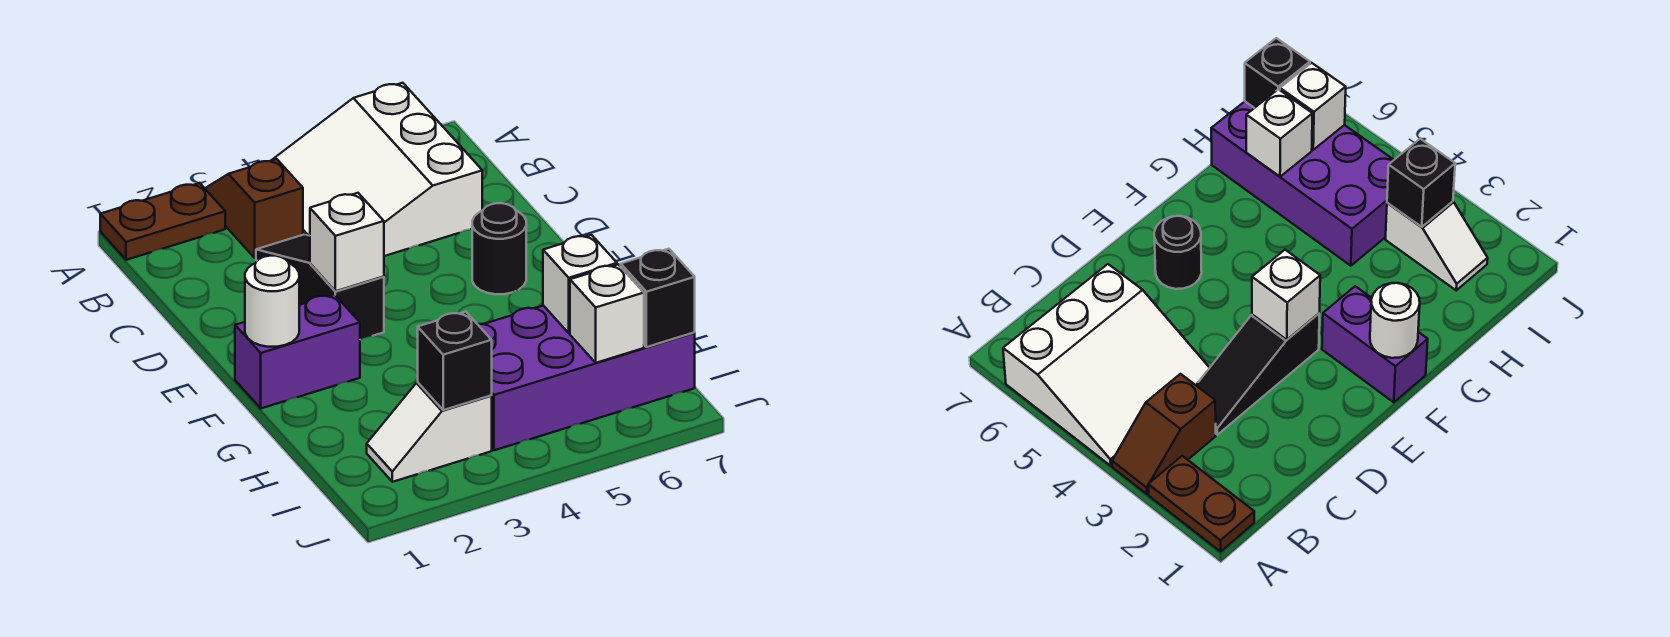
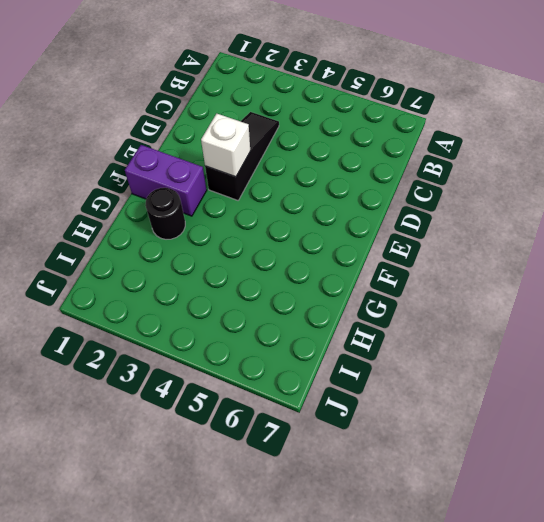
black round brick G2 level 1 -> black round brick E6 level 1
none -> brown plate A1:A2 level 1
none -> brown slope A3:B3 level 1 top B
none -> white slope A4:C6 level 1 top 6

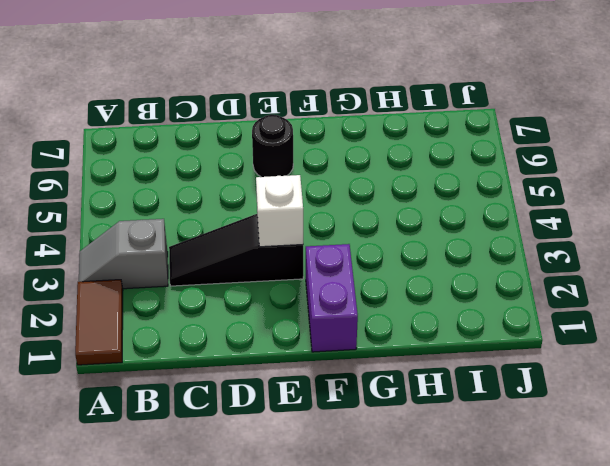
brown tile A1:A2 level 1 -> brown plate A1:A2 level 1
grey slope A3:B3 level 1 top B -> brown slope A3:B3 level 1 top B
none -> white slope A4:C6 level 1 top 6
none -> purple brick H4:I7 level 1
none -> white slope I2:I3 level 1 top 3

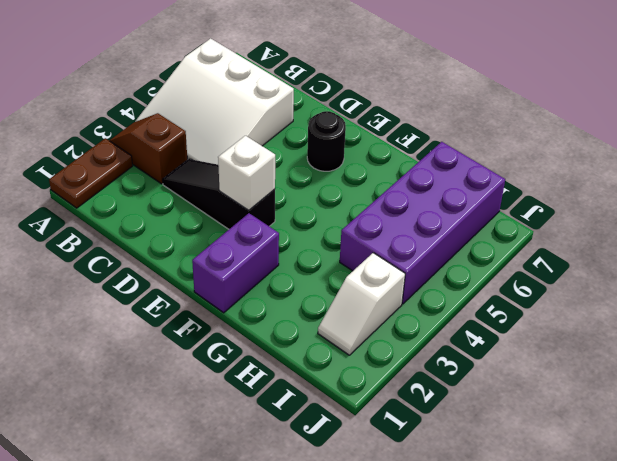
none -> white round brick F1 level 2
none -> white brick H6 level 2
none -> black brick I3 level 2

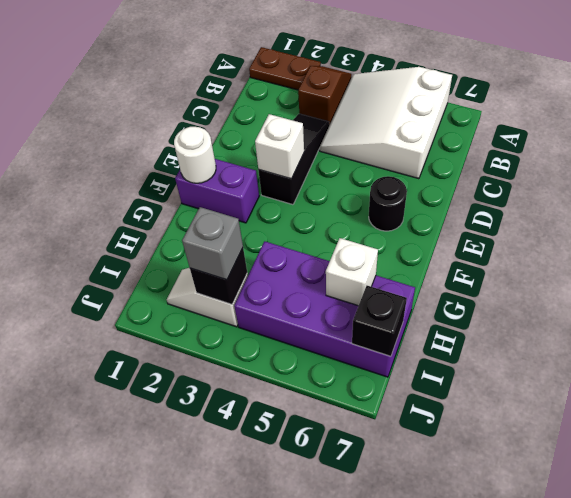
grey brick I3 level 3 -> none
none -> white brick I6 level 2

